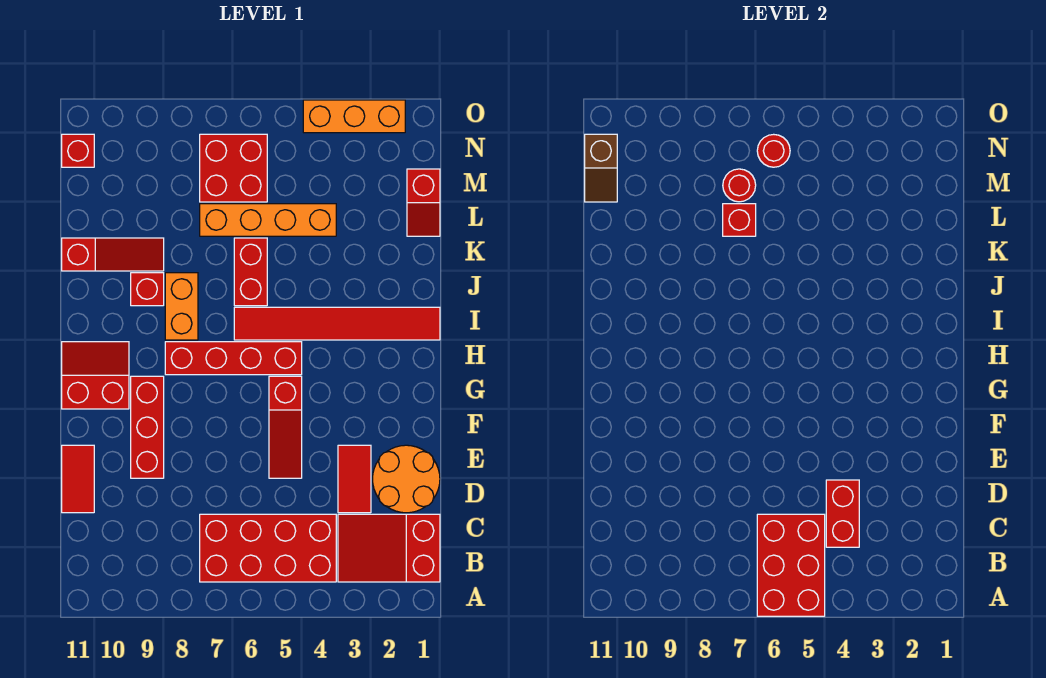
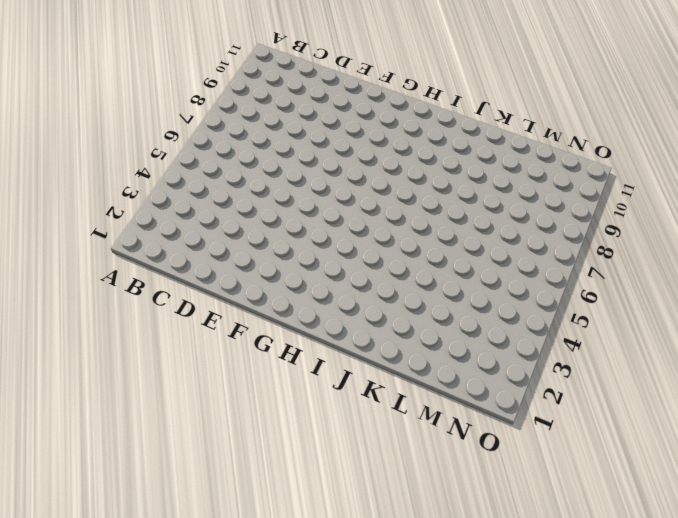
none -> red slope B1:C3 level 1 top 1
none -> red brick B4:C7 level 1
none -> orange round brick D1:E2 level 1

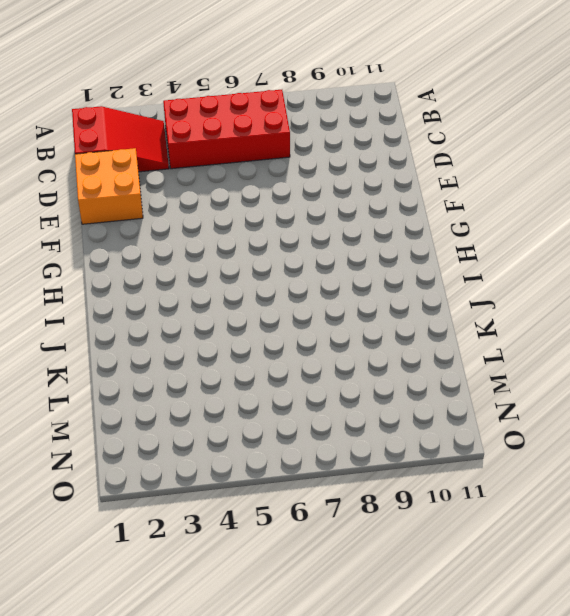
orange brick D1:E2 level 1 -> orange round brick D1:E2 level 1
none -> red tile D3:E3 level 1
none -> red tile D11:E11 level 1
none -> red slope E5:G5 level 1 top G

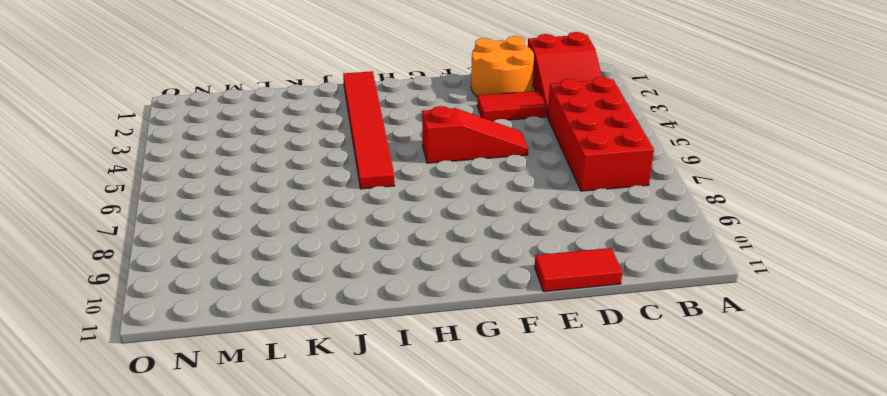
none -> red brick E9:G9 level 1
none -> red slope G10:H11 level 1 top G
none -> red brick H5:H8 level 1

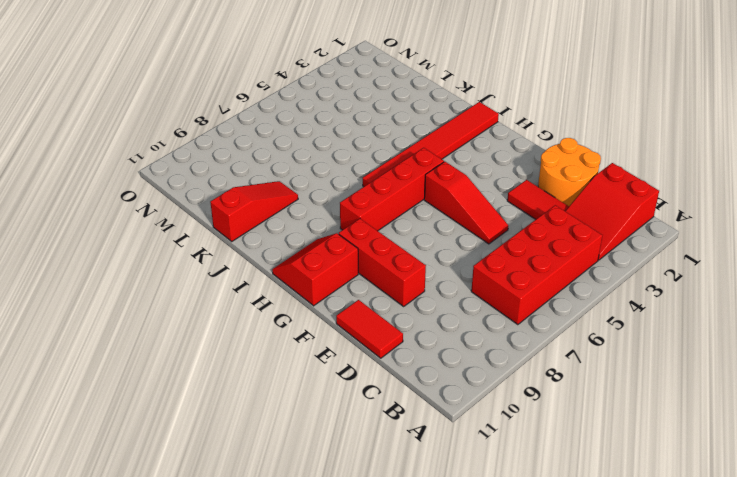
none -> orange brick I8:J8 level 1
none -> red brick J6:K6 level 1
none -> red brick J9 level 1

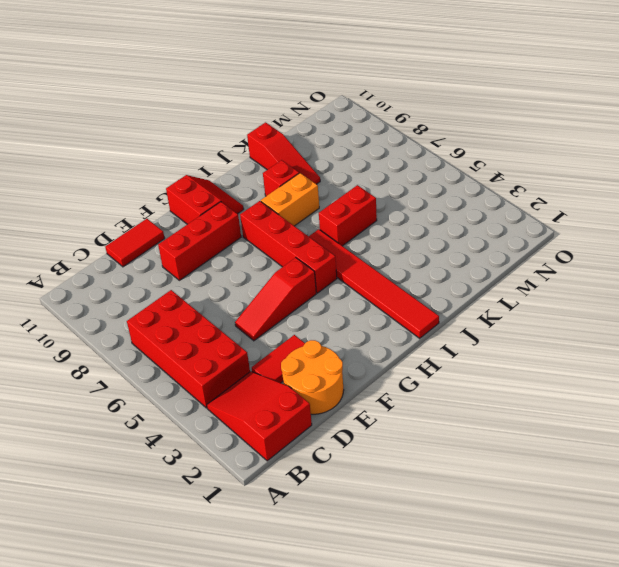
none -> red slope L1:M1 level 1 top M
none -> orange brick L4:L7 level 1
none -> red brick M6:N7 level 1

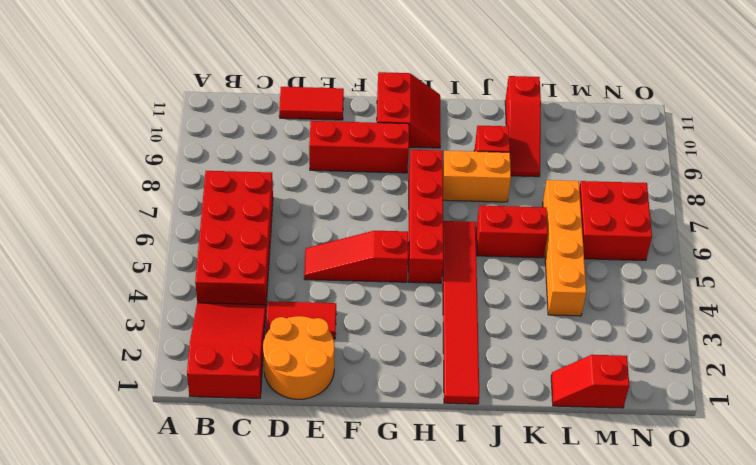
none -> red brick N11 level 1
none -> orange brick O2:O4 level 1
none -> red brick A5:C6 level 2

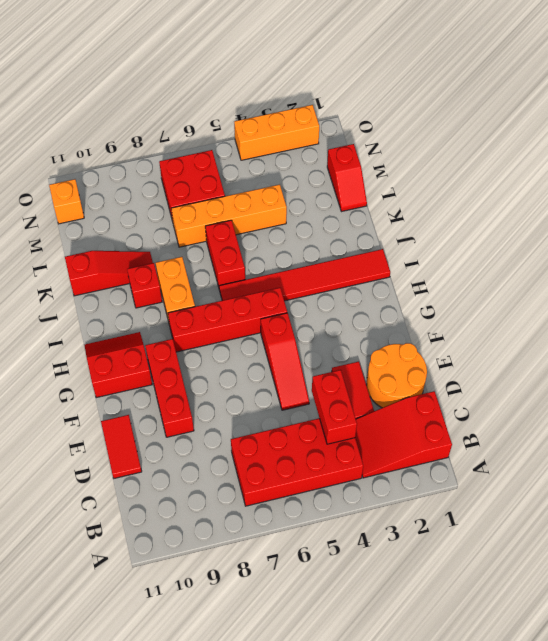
orange brick N11 level 1 -> red brick N11 level 1
none -> red brick A5:C6 level 2
none -> red brick L7 level 2
none -> red round brick M7 level 2

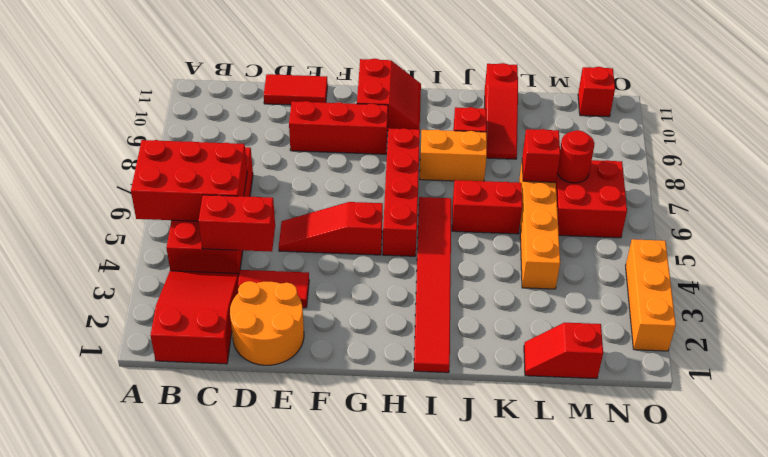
none -> brown slope M11:N11 level 2 top N
none -> red round brick N6 level 2

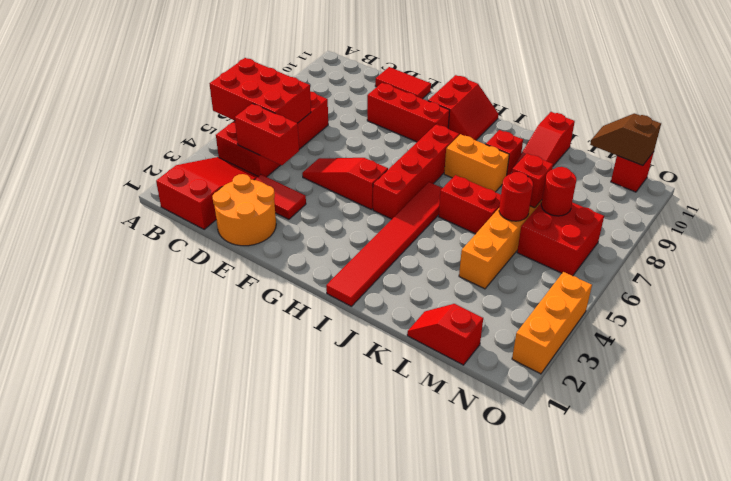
red round brick L6 level 2 -> red round brick N6 level 2

